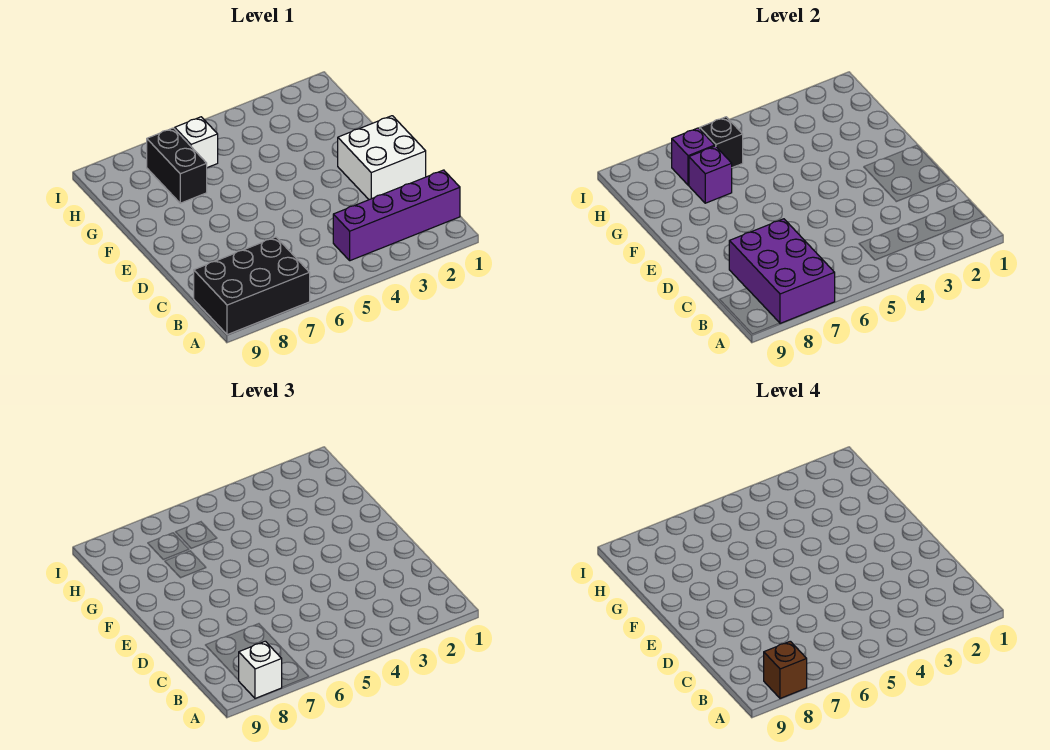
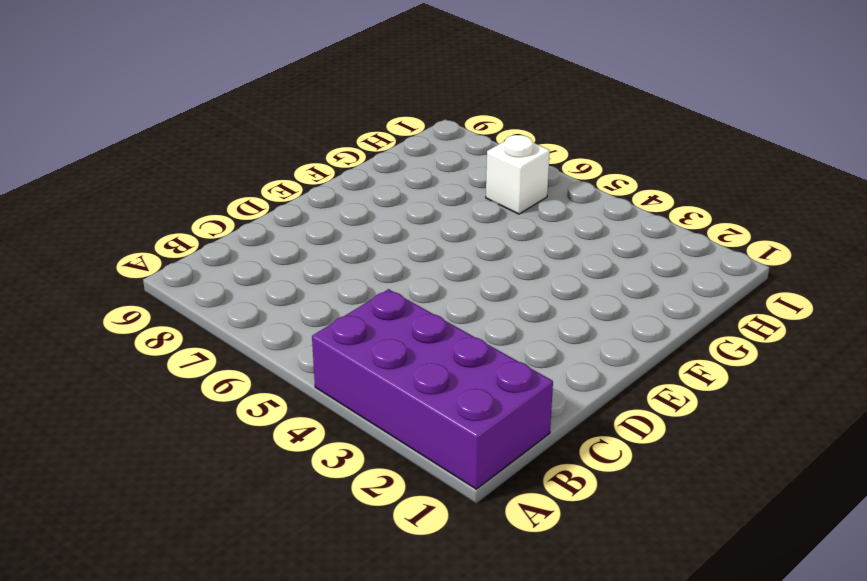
purple brick A1:B4 level 1 -> purple brick B1:B4 level 1
none -> black brick A7:B9 level 1
none -> white brick D1:E2 level 1

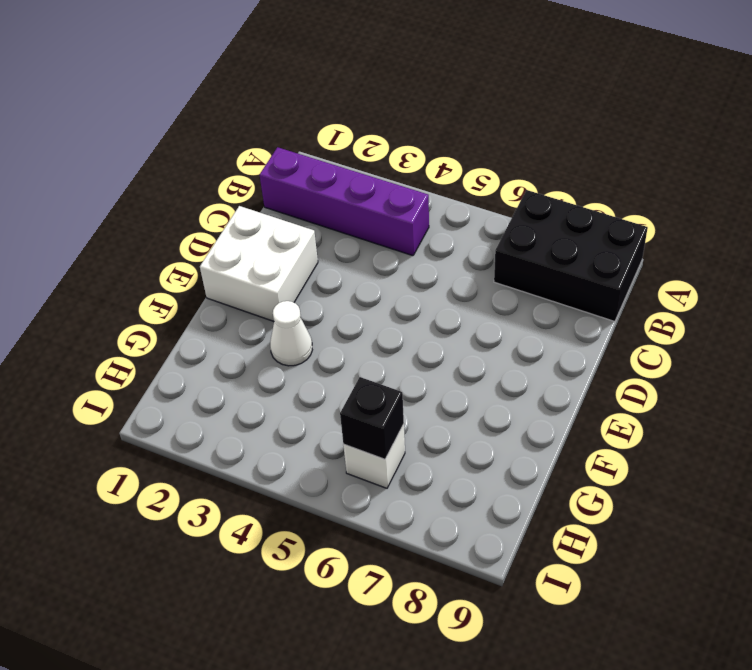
white cone F3 level 1 -> none
none -> black brick G7:H7 level 1
none -> purple brick A7:C8 level 2

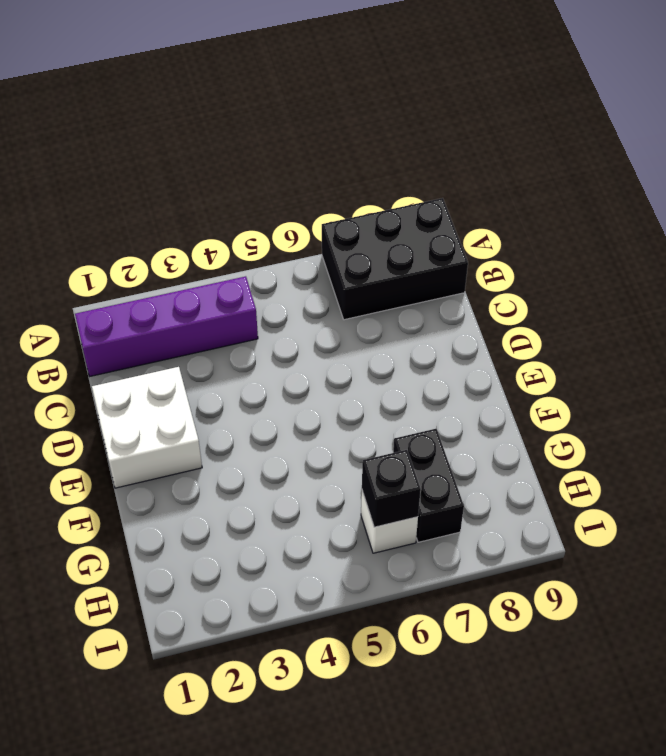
none -> purple brick A7:C8 level 2
none -> purple brick G7 level 2

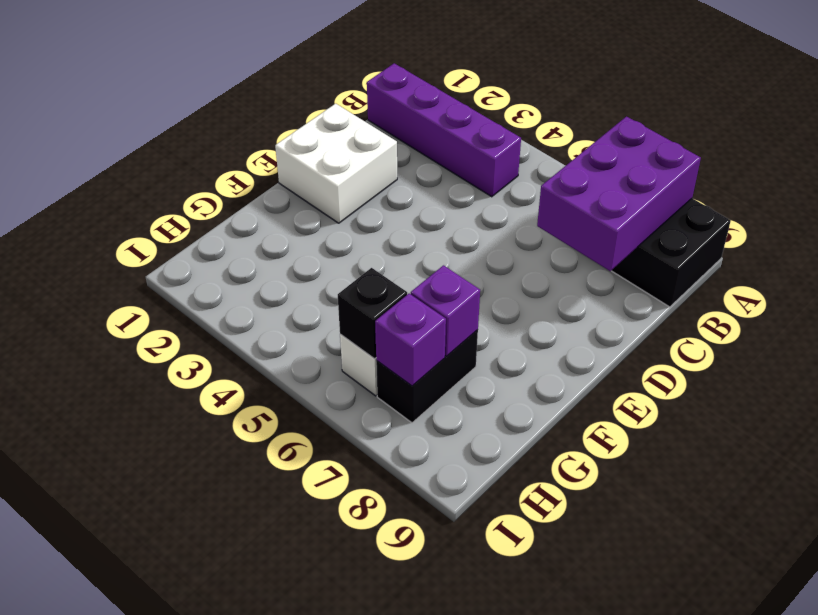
none -> white brick A8 level 3
none -> brown brick A8 level 4

